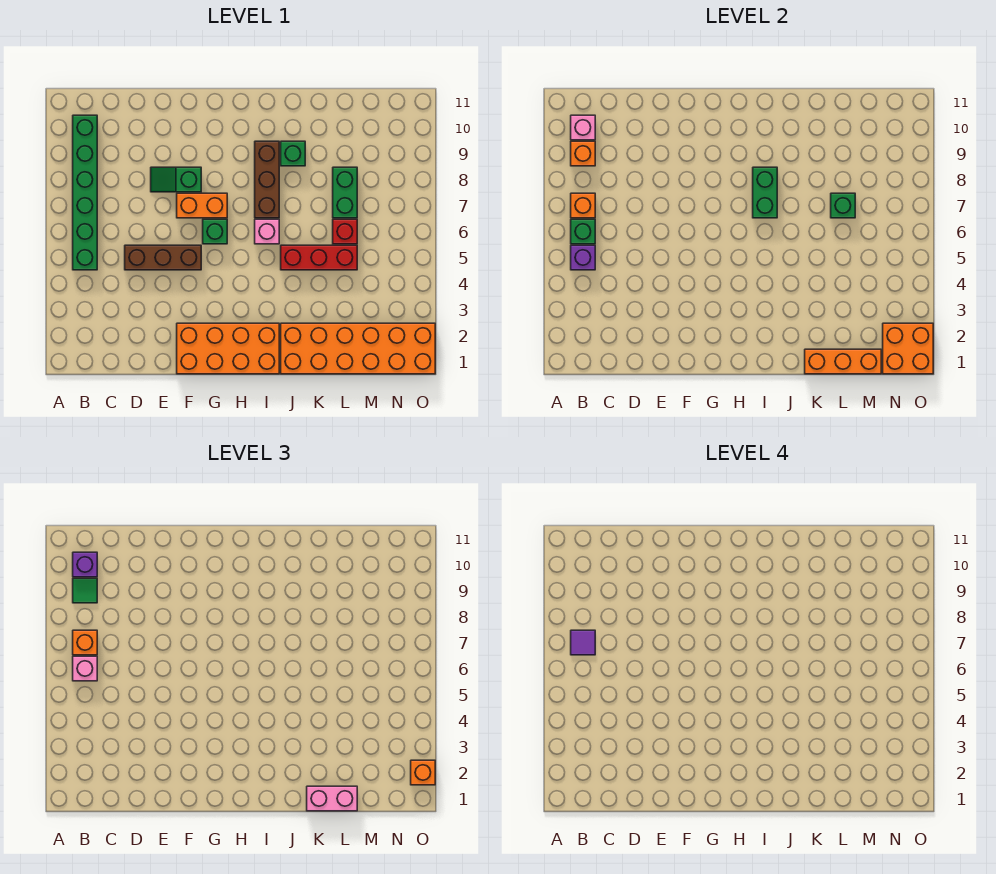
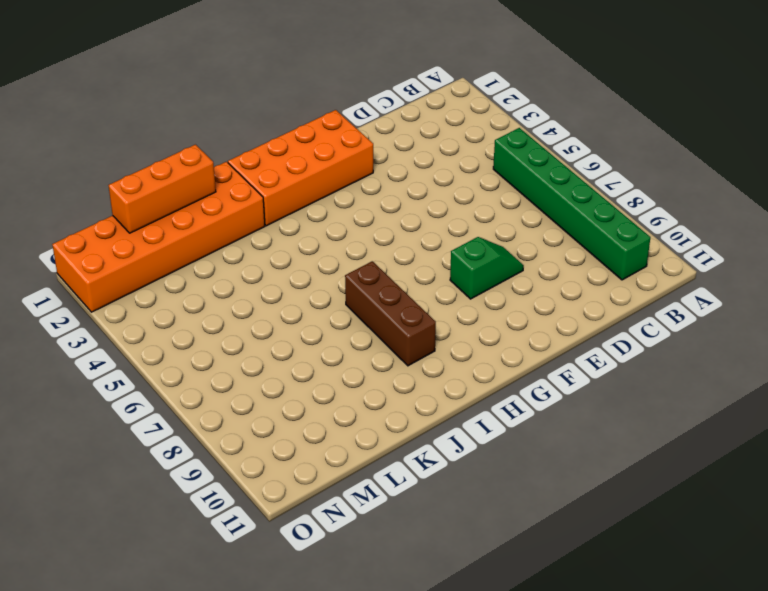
none -> brown brick D5:F5 level 1
none -> orange brick F7:G7 level 1
none -> green brick G6 level 1

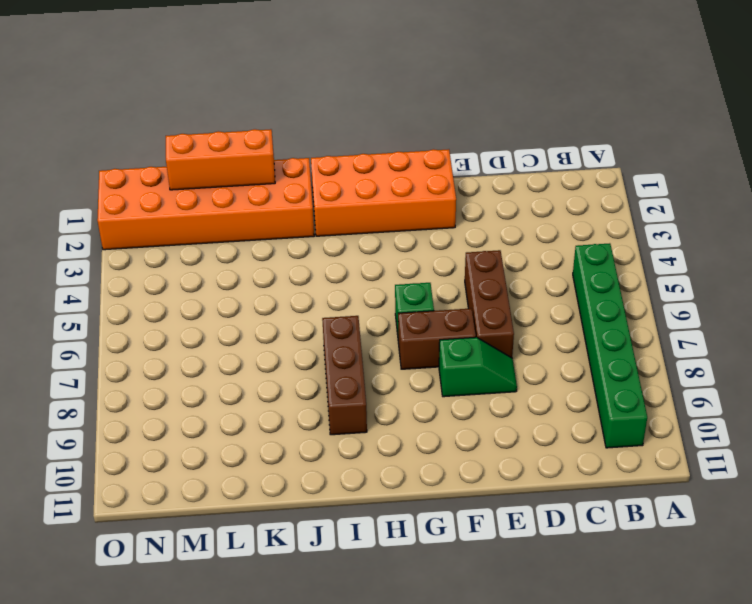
brown brick E5:E7 level 1 -> brown brick D5:F5 level 1
brown brick F7:G7 level 1 -> orange brick F7:G7 level 1
none -> pink brick I6 level 1
none -> red brick J5:L5 level 1
none -> green brick J9 level 1

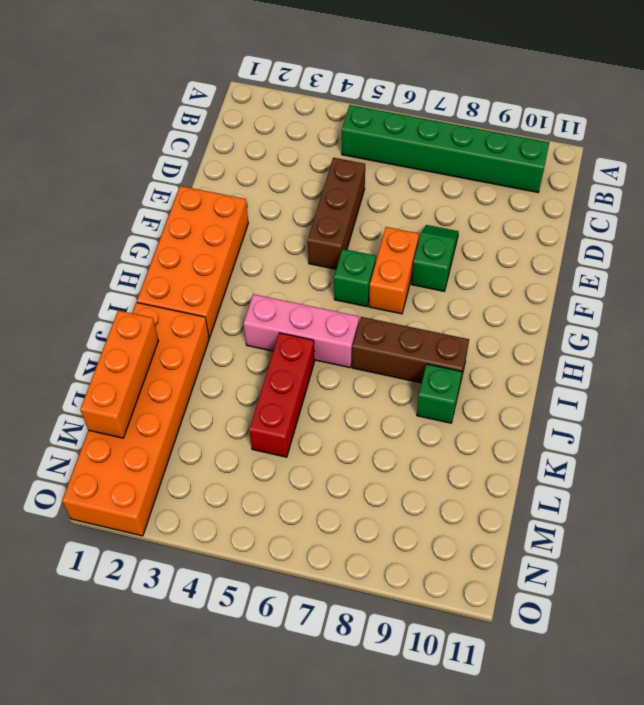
pink brick I4:I6 level 1 -> pink brick I6 level 1
none -> red brick L6 level 1
none -> green brick L7:L8 level 1
none -> purple brick B5 level 2

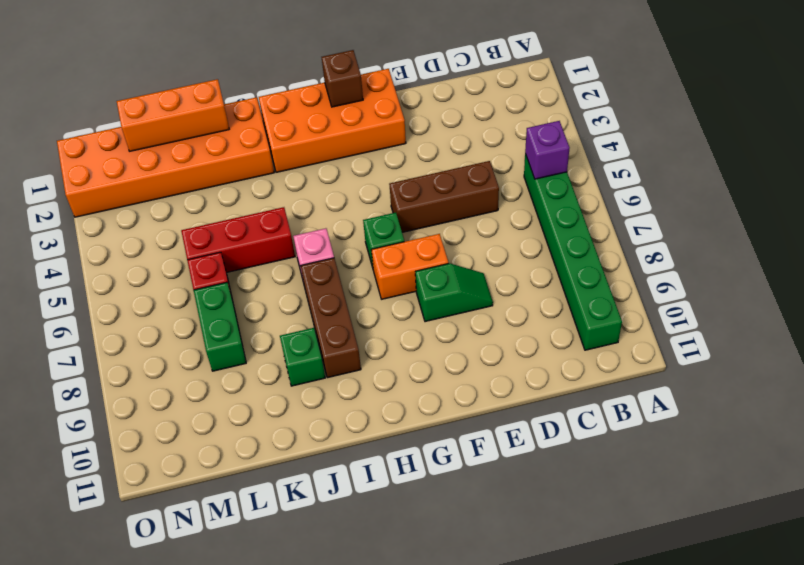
brown brick G1 level 2 -> none
none -> green brick B6 level 2
none -> orange brick B7 level 2
none -> orange brick B9 level 2

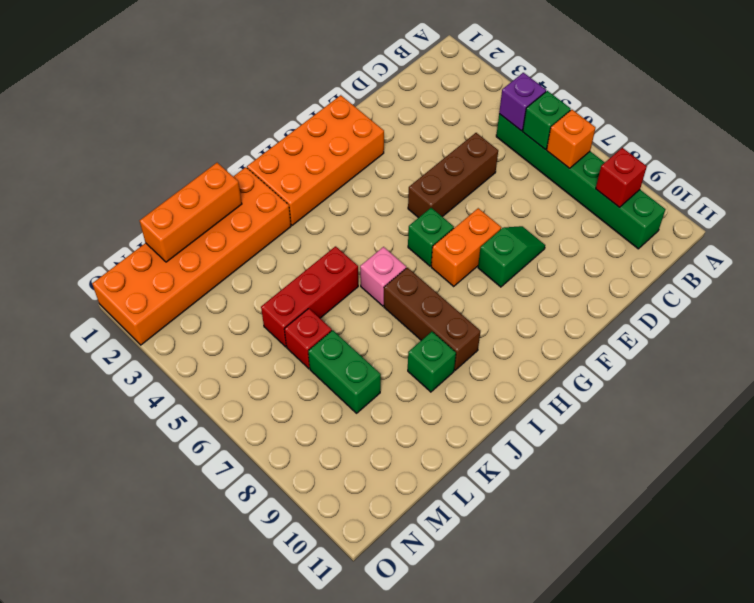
red brick B9 level 2 -> orange brick B9 level 2
none -> pink brick B10 level 2
none -> green brick I7:I8 level 2
none -> green brick L7 level 2

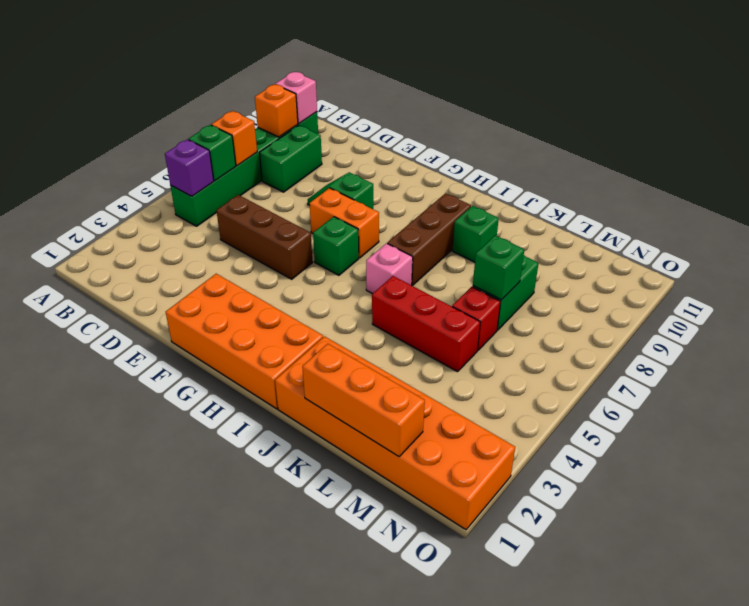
green brick C8:C9 level 1 -> green brick I7:I8 level 2
none -> orange brick N1:O2 level 2
none -> pink brick B6 level 3
none -> orange brick B7 level 3

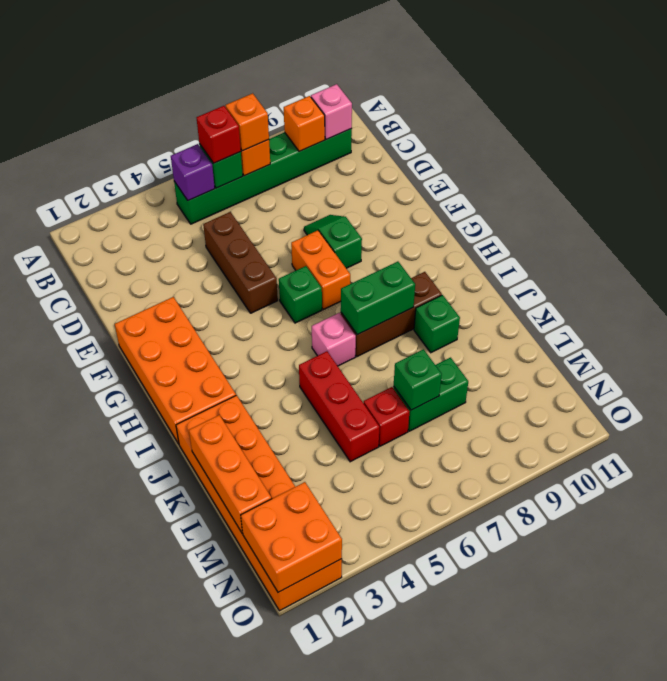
red brick B6 level 3 -> pink brick B6 level 3
none -> green tile B9 level 3
none -> purple brick B10 level 3
none -> pink brick K1:L1 level 3

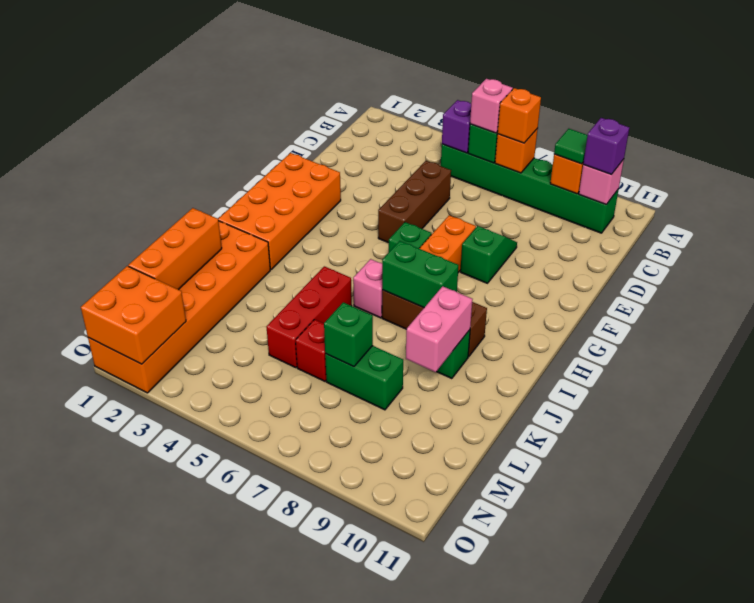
pink brick J9:K9 level 2 -> pink brick K1:L1 level 3
none -> orange brick O2 level 3
none -> purple tile B7 level 4

